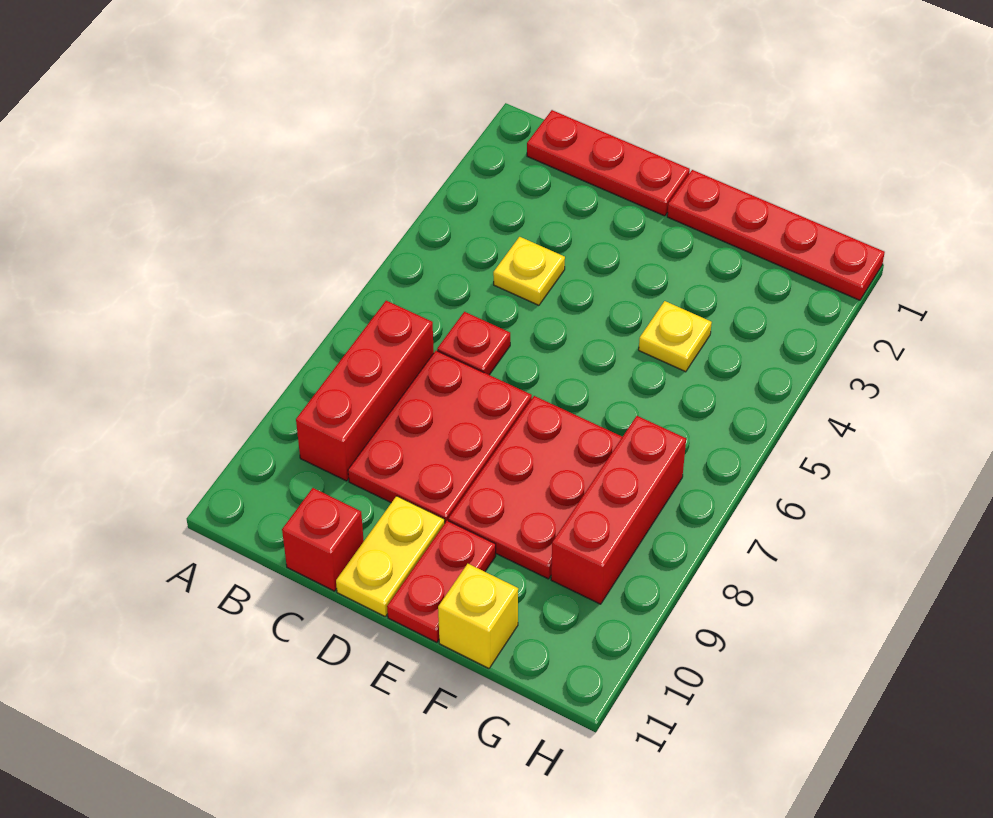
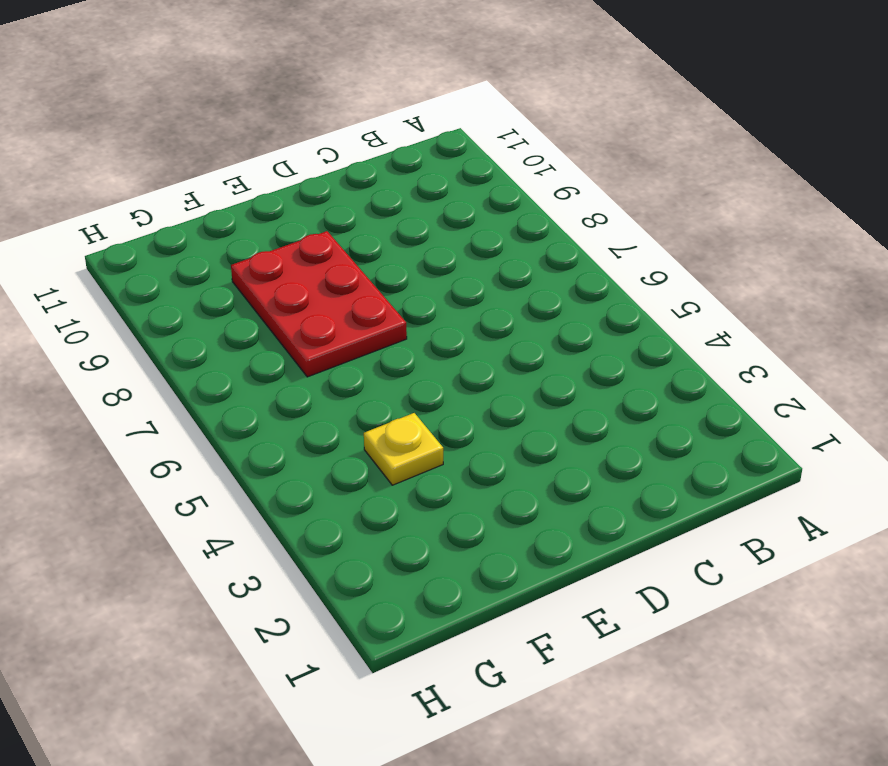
none -> red plate B1:D1 level 1
none -> red brick B7:B9 level 1
none -> yellow plate C4 level 1

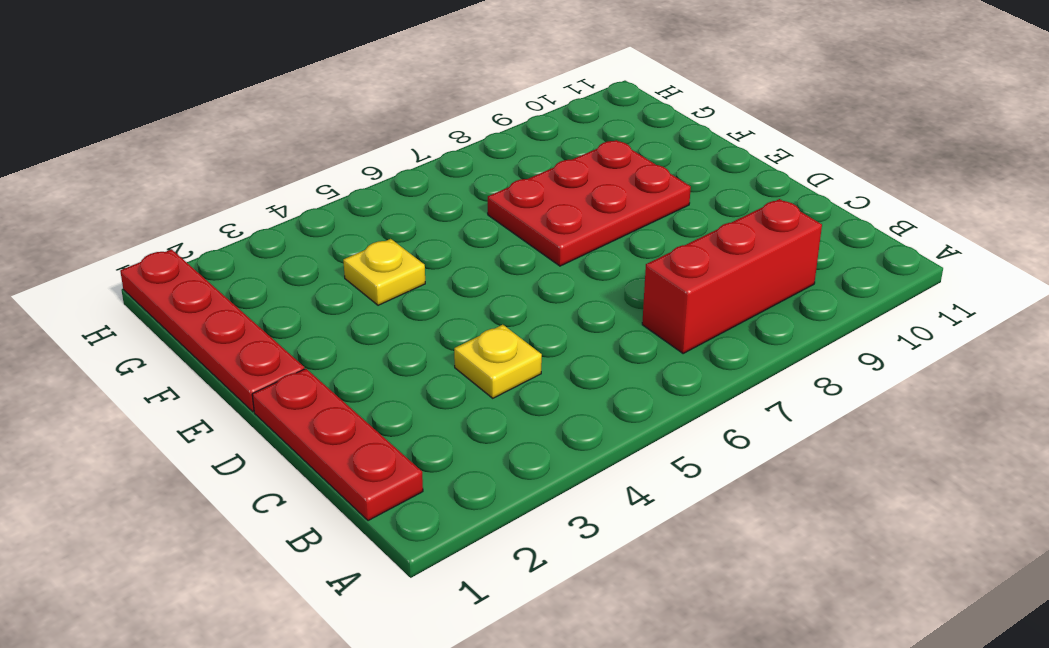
none -> red plate C6 level 1
none -> red plate C7:D9 level 1
none -> red brick C11 level 1

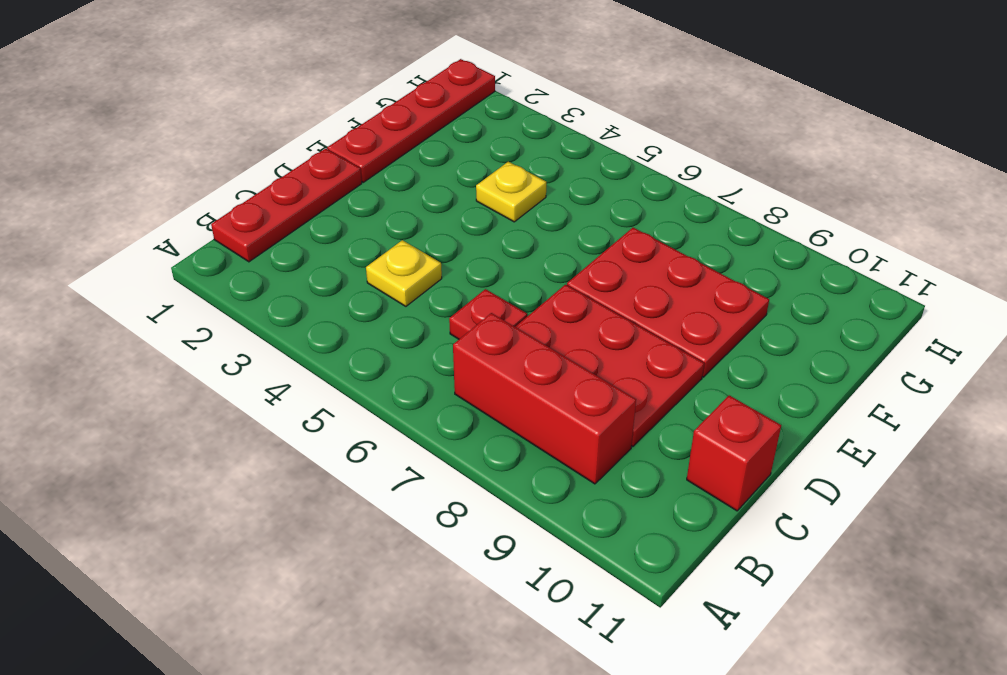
none -> yellow plate D10:D11 level 1
none -> red plate E10:E11 level 1
none -> yellow brick F11 level 1

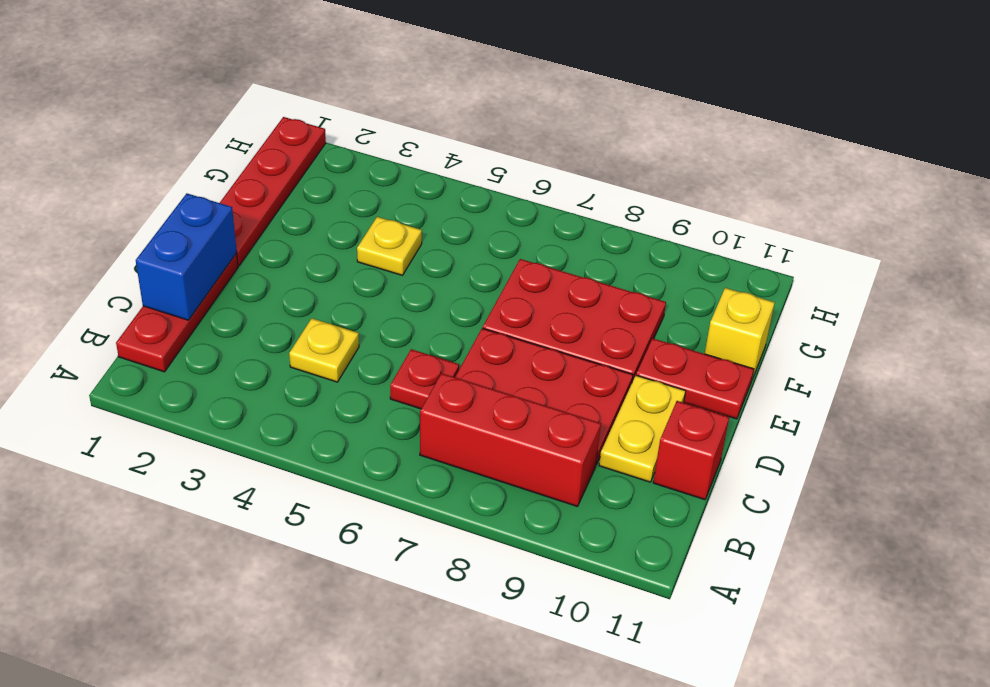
blue brick C1:D1 level 2 -> none
yellow plate C10:D10 level 1 -> yellow plate D10:D11 level 1
none -> red brick G7:G9 level 1

